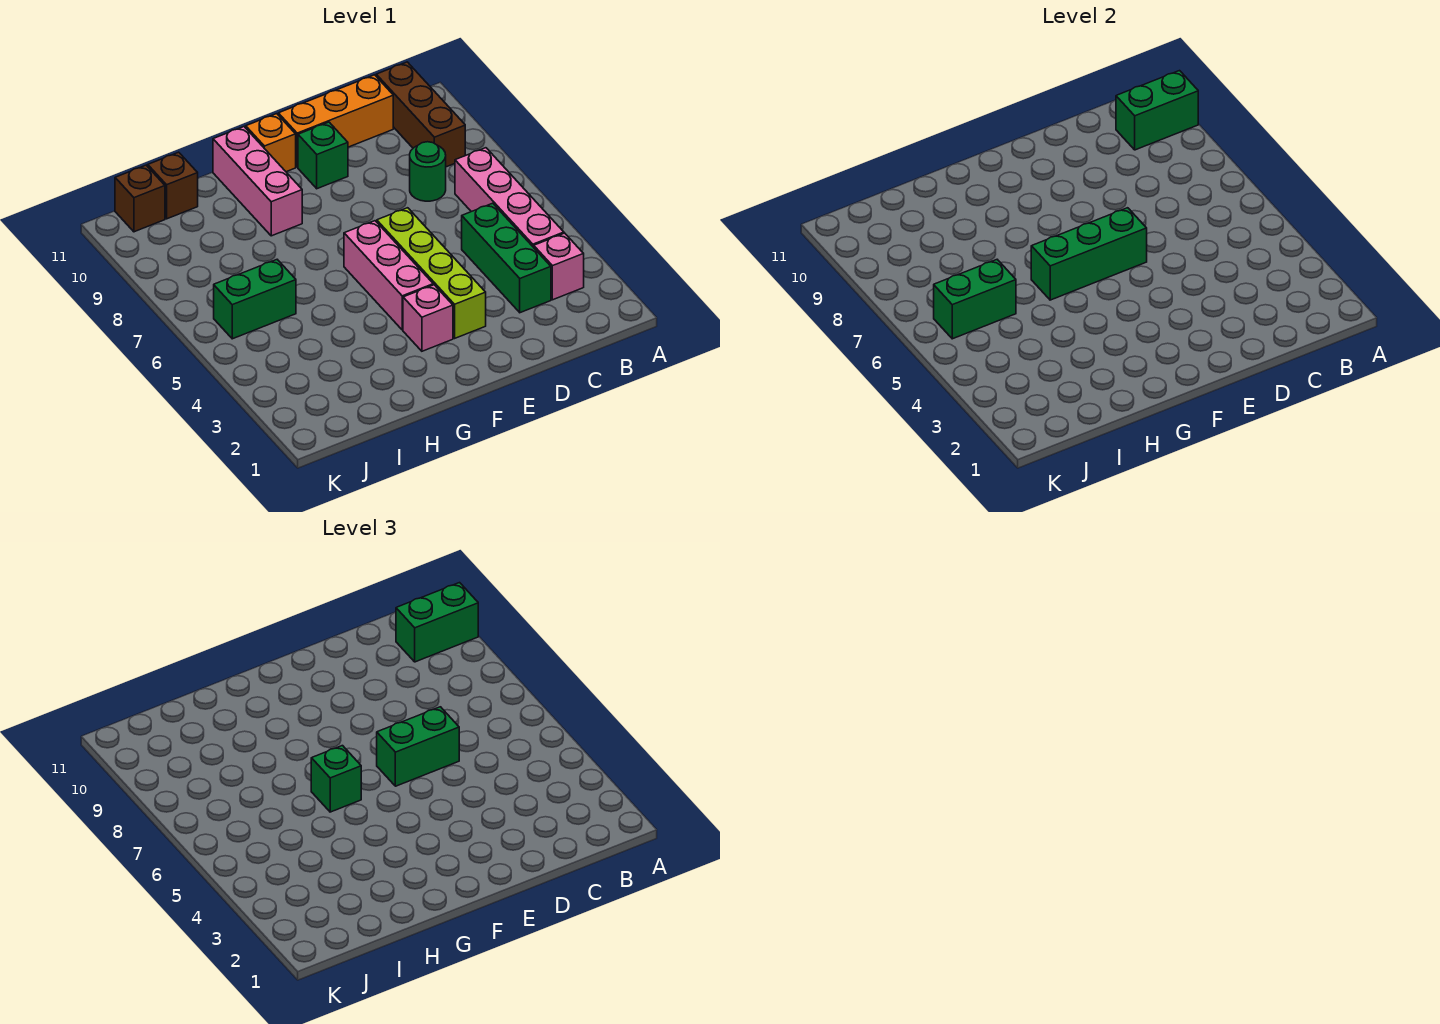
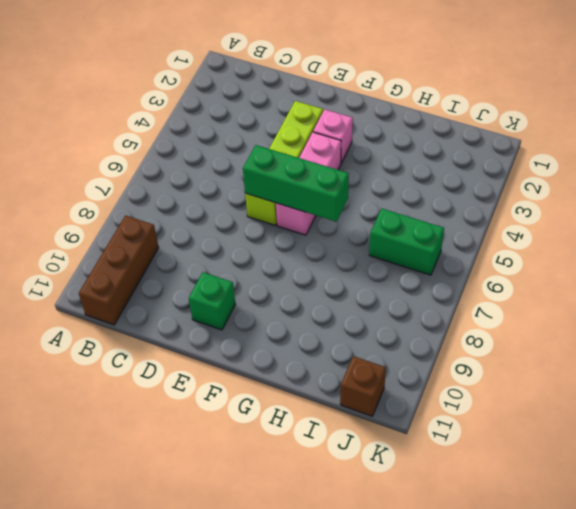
none -> pink brick B3 level 1
none -> pink brick B4:B7 level 1
none -> green brick C3:C5 level 1

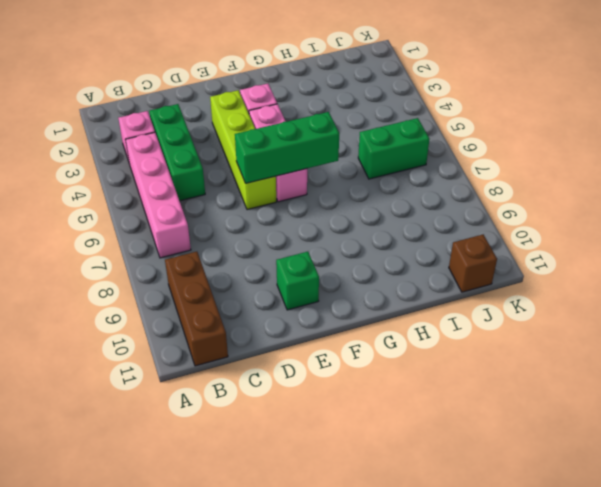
none -> green round brick C8 level 1
none -> orange brick C11:E11 level 1
none -> orange brick F11 level 1

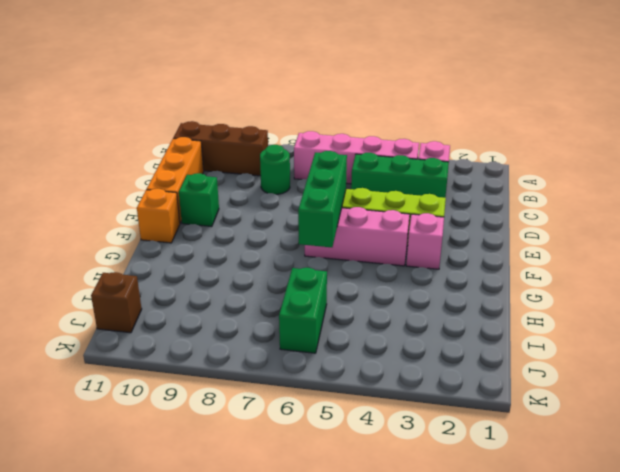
none -> pink brick G9:G11 level 1
none -> brown brick I11 level 1
none -> green brick A10:B10 level 2

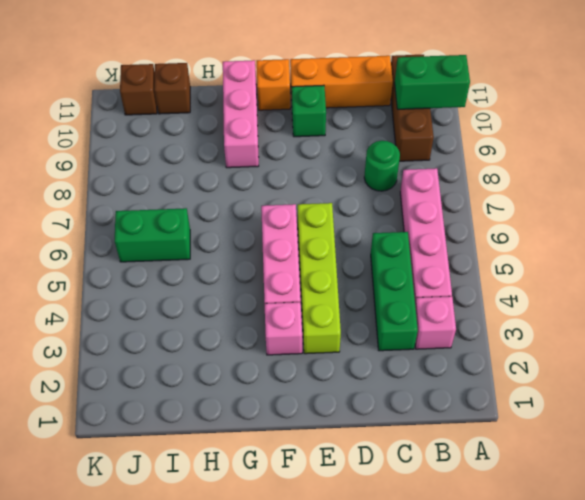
none -> green brick E6:G6 level 2
none -> green brick I6:J6 level 2
none -> green brick A10:B10 level 3

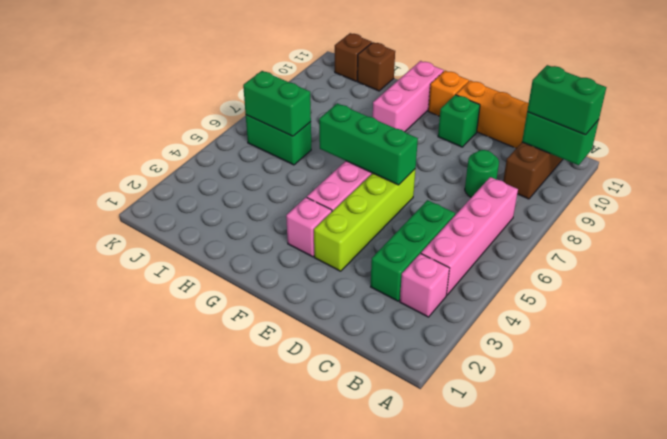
none -> green brick D6:E6 level 3
none -> green brick G6 level 3

